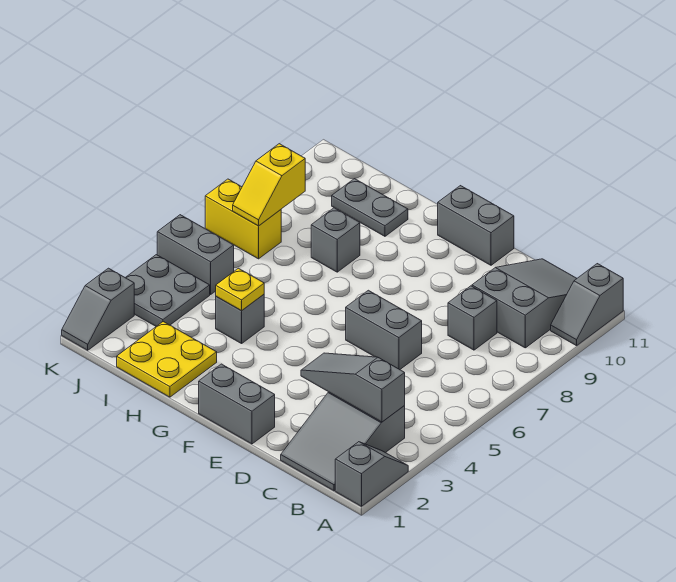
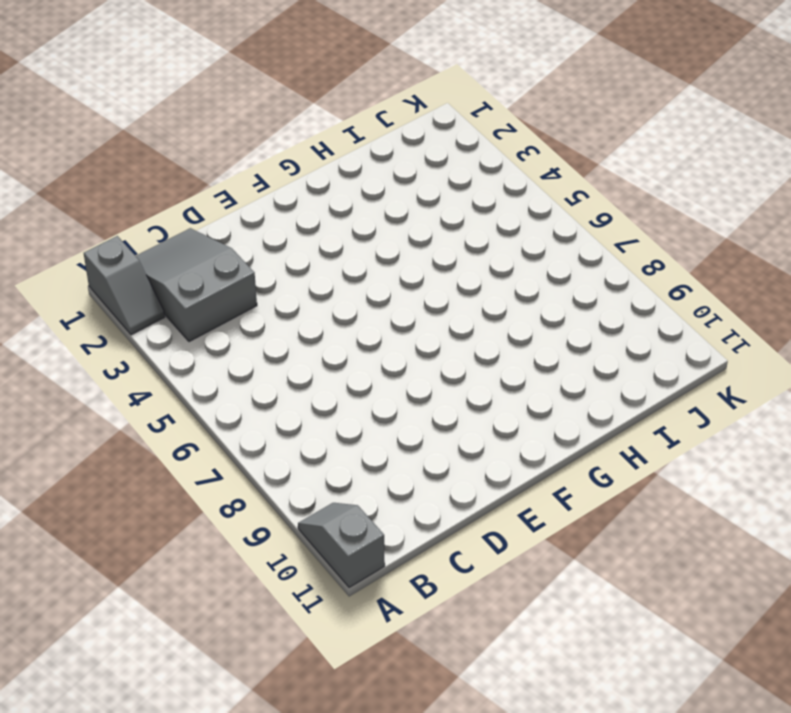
none -> grey slope B9:C11 level 1 top 9
none -> grey brick C8 level 1
none -> grey brick D6:E6 level 1

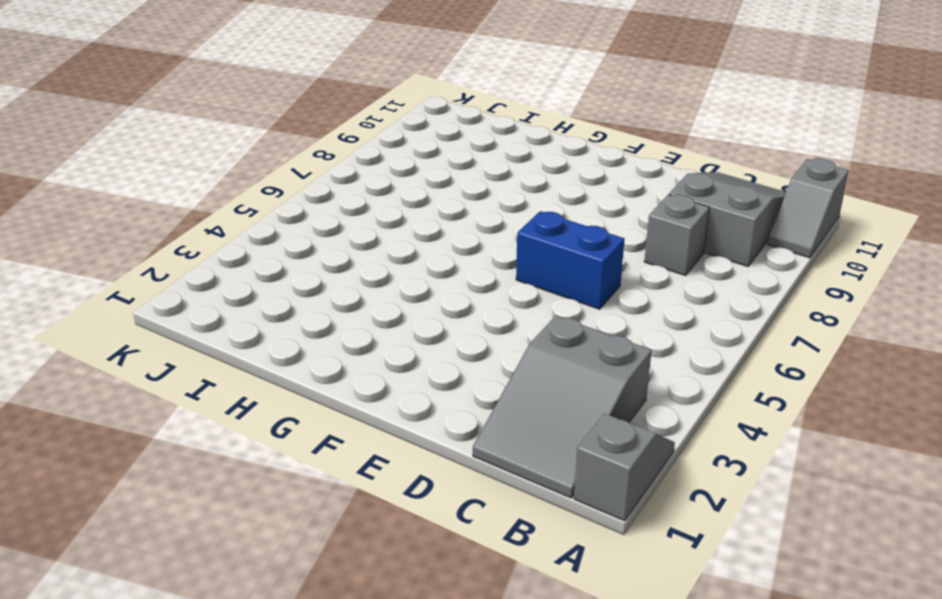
blue brick D6:E6 level 1 -> grey brick D6:E6 level 1
none -> grey brick E1:F1 level 1
none -> grey brick E11:F11 level 1
none -> yellow plate H1:I2 level 1

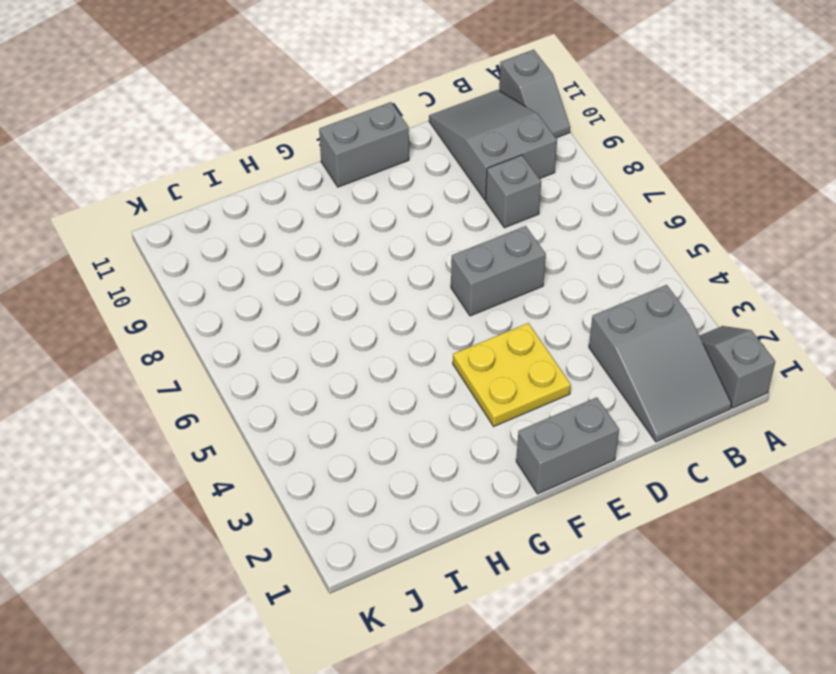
yellow plate E3:F4 level 1 -> yellow plate H1:I2 level 1
none -> grey brick H4 level 1
none -> grey brick H8 level 1
none -> grey plate H10:I10 level 1

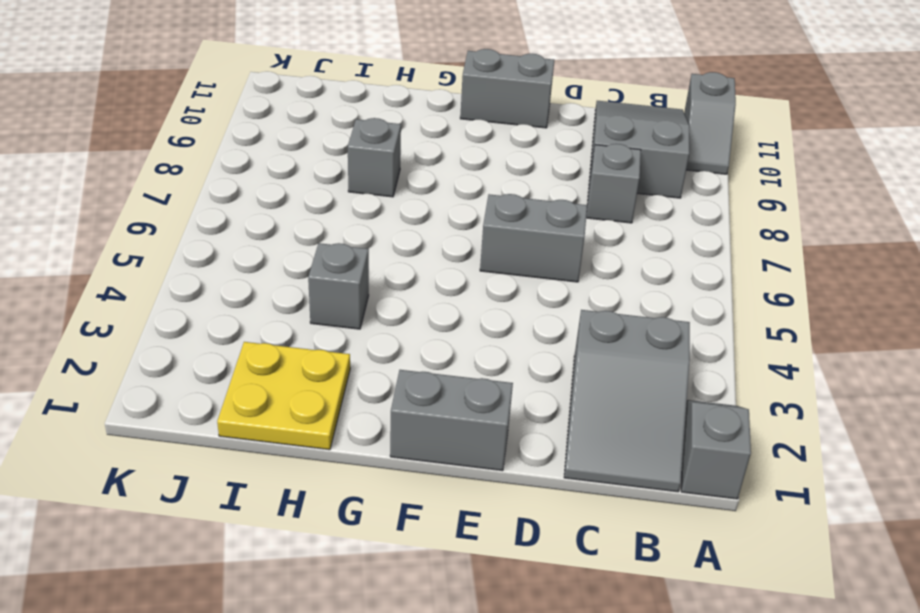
none -> grey plate H10:I10 level 1
none -> grey plate J3:K4 level 1
none -> grey brick J5:K5 level 1

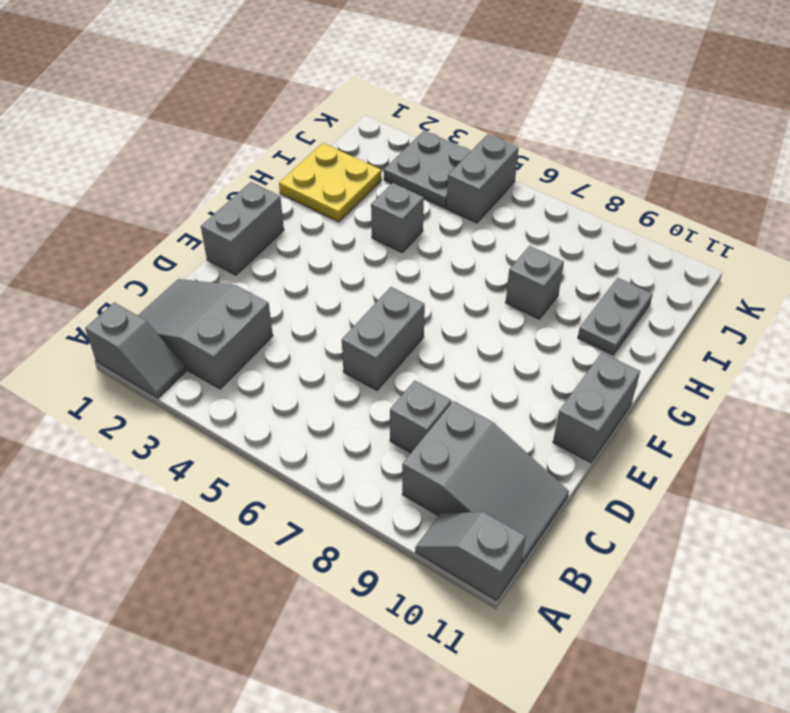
none -> yellow brick J7:K7 level 1
none -> grey slope K1:K2 level 1 top 2
none -> grey slope B3:D3 level 2 top B

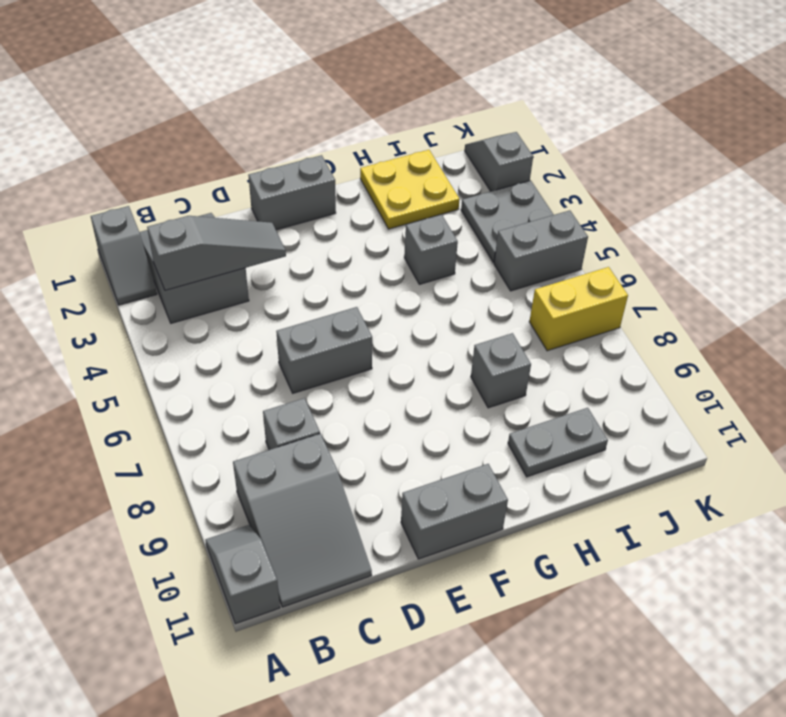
none -> yellow plate H4 level 2
none -> yellow slope J7:J8 level 2 top 8

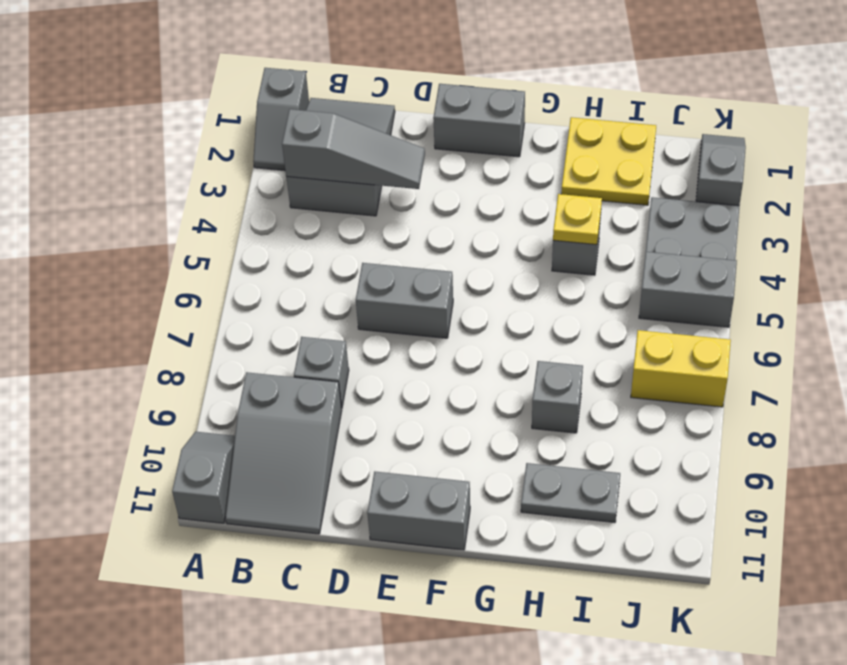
none -> yellow slope J7:J8 level 2 top 8

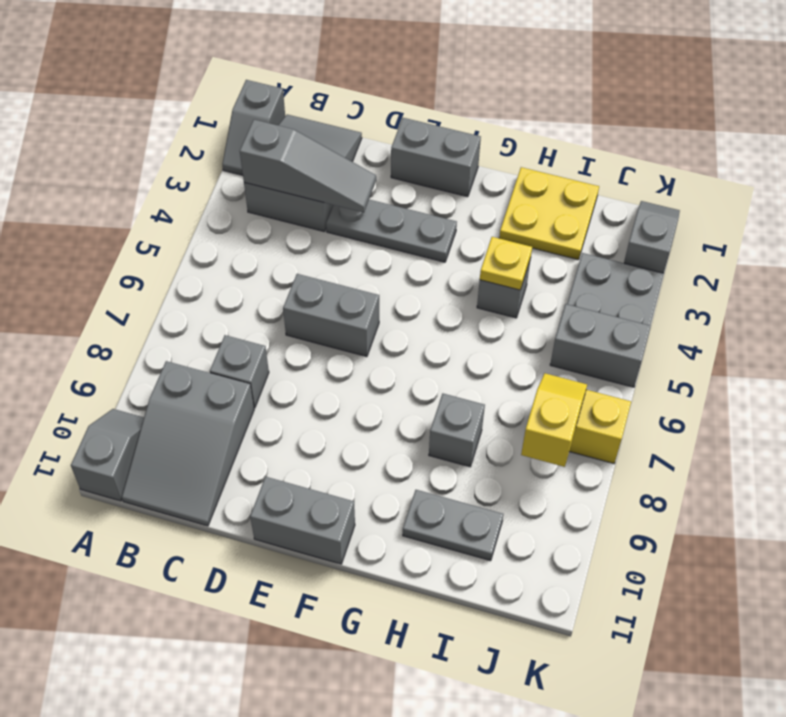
grey plate D3:F3 level 1 -> none

